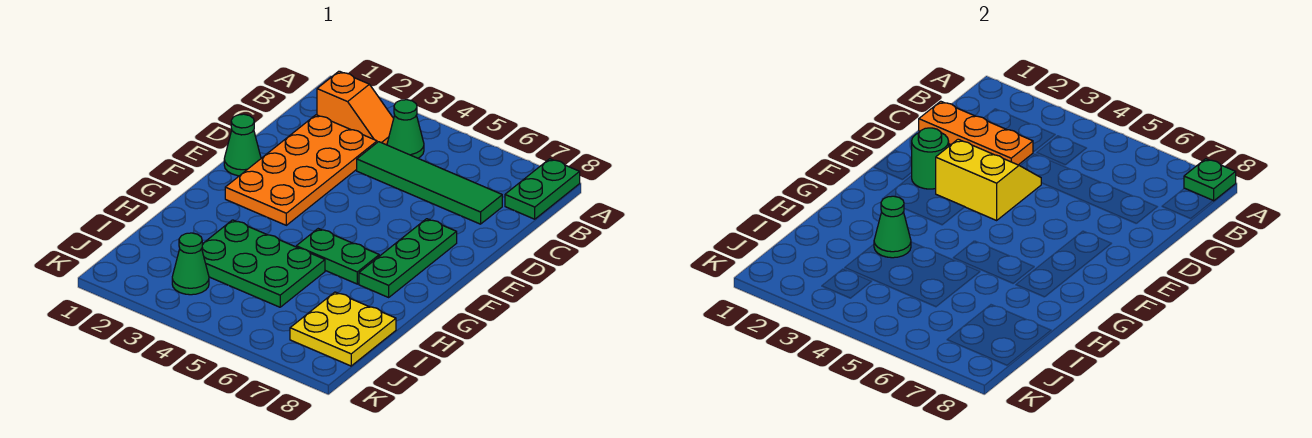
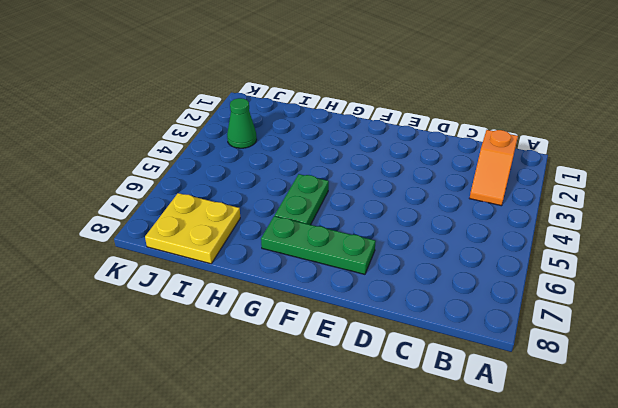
none -> green plate A8:B8 level 1
none -> green cone B4 level 1
none -> orange plate C2:F3 level 1

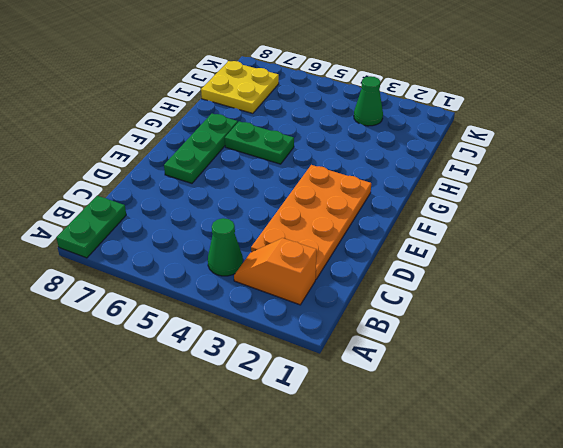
none -> green tile C4:C7 level 1
none -> green cone E1 level 1
none -> green plate H3:I5 level 1

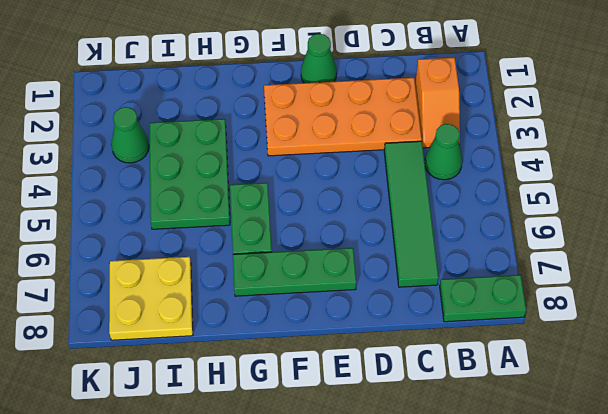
none -> green plate A8 level 2
none -> orange plate C1:C3 level 2
none -> yellow slope D3:E4 level 2 top E

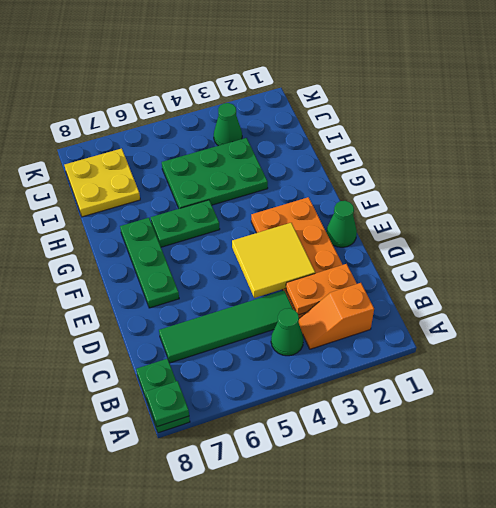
orange plate C2:C3 level 2 -> orange plate C1:C3 level 2
yellow tile D3:E4 level 2 -> yellow slope D3:E4 level 2 top E
none -> green round brick E2 level 2
none -> green cone H3 level 2

